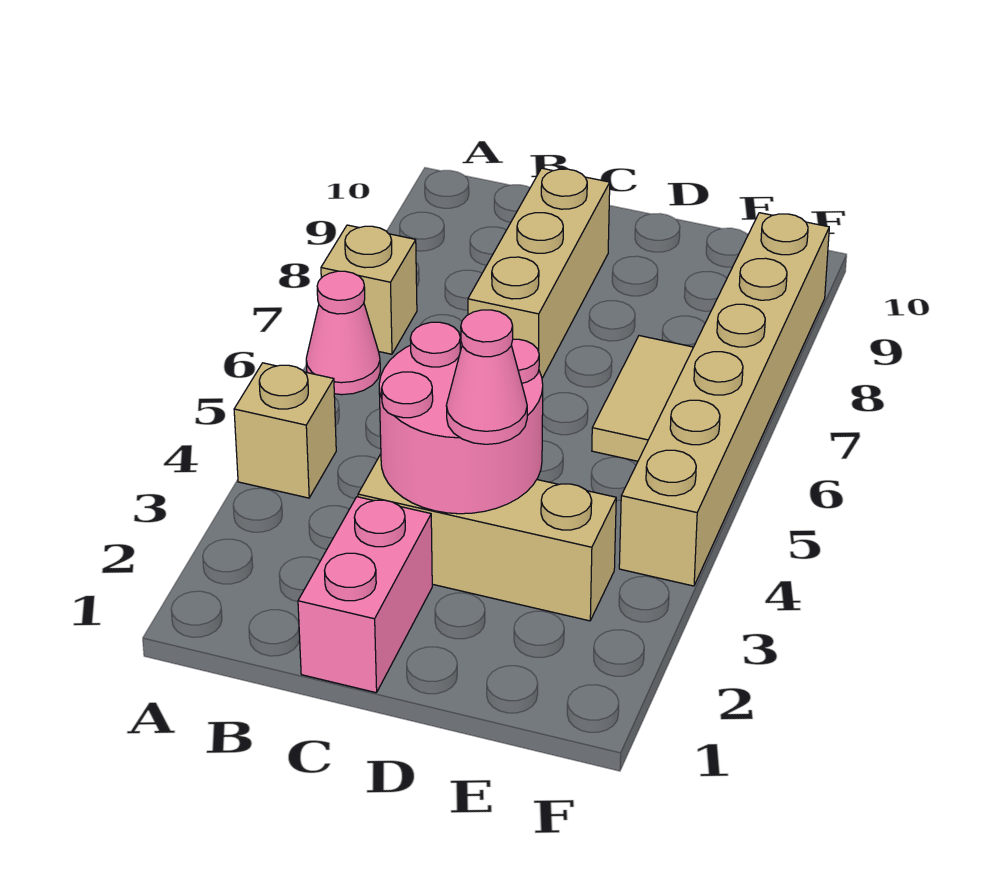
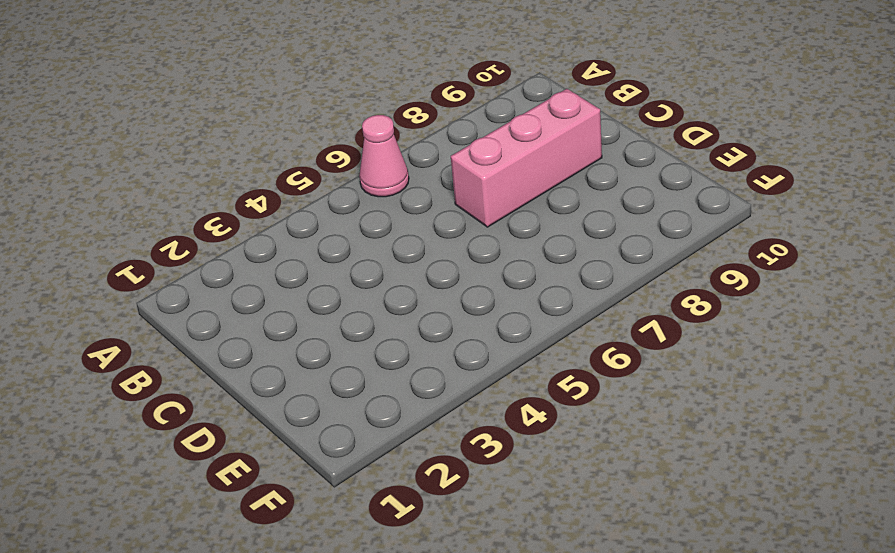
pink brick C7:C9 level 1 -> tan brick C7:C9 level 1
none -> tan brick A4 level 1
none -> tan brick A7 level 1

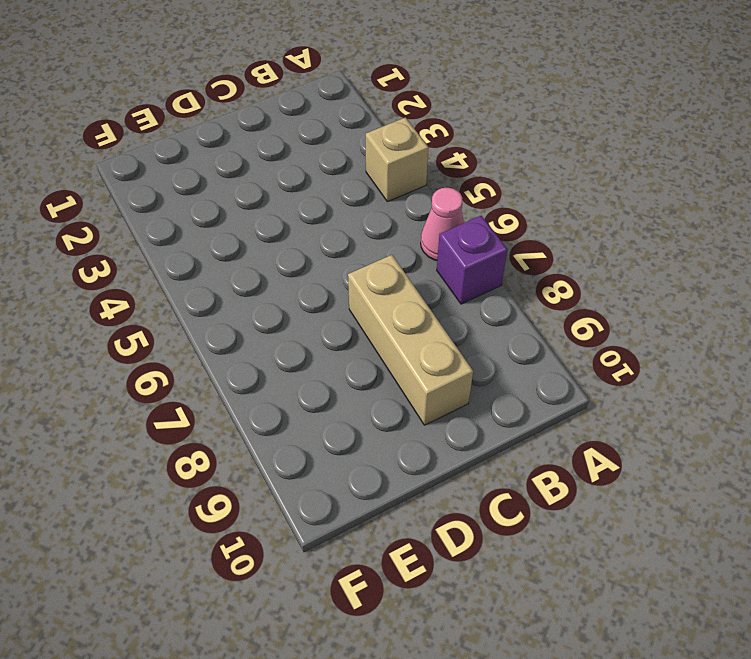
purple brick A7 level 1 -> tan brick A7 level 1
none -> pink brick C1:C2 level 1
none -> tan brick C3:E3 level 1

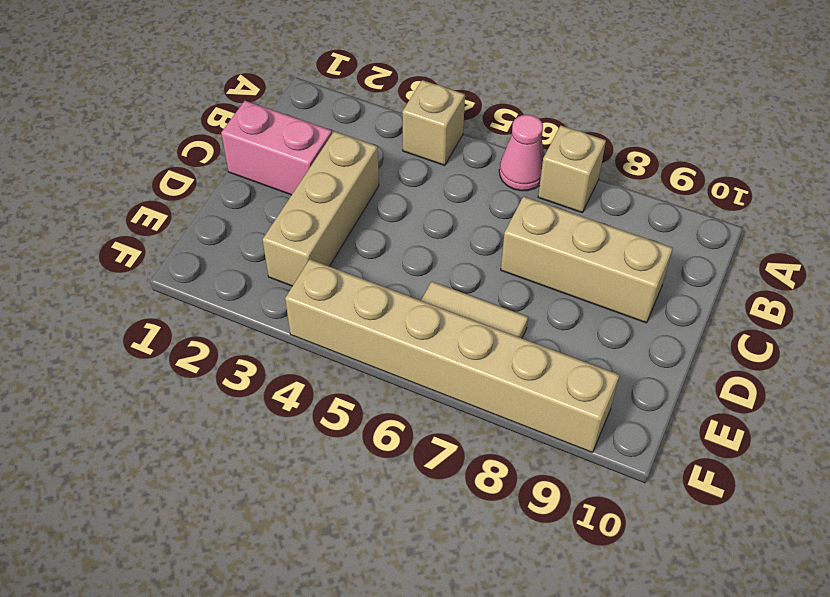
none -> pink round brick C3:D4 level 2
none -> pink cone D3 level 3

